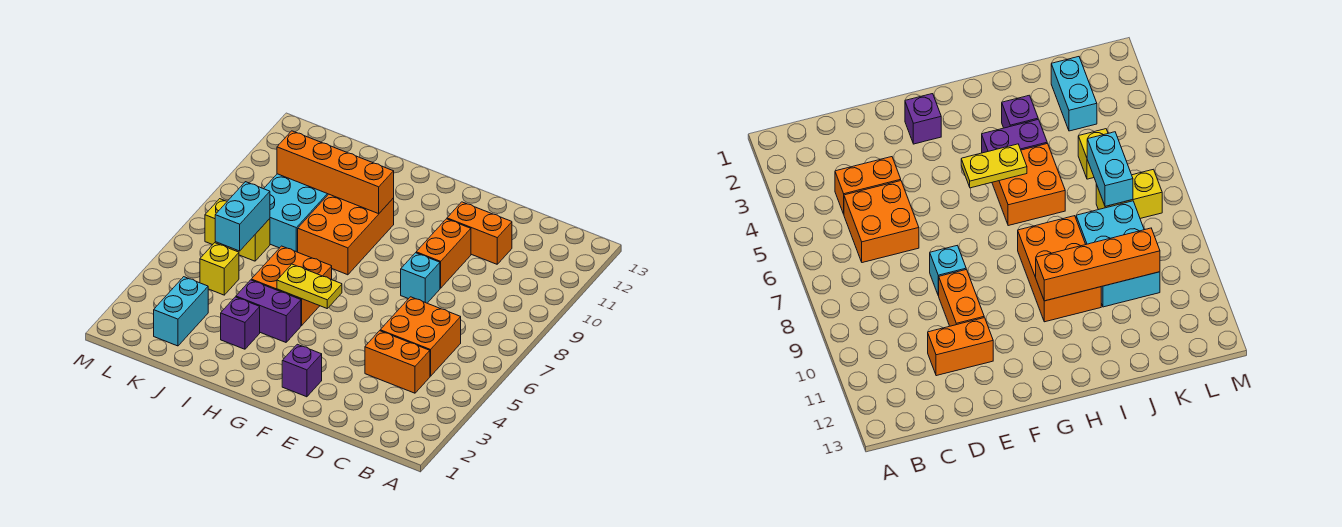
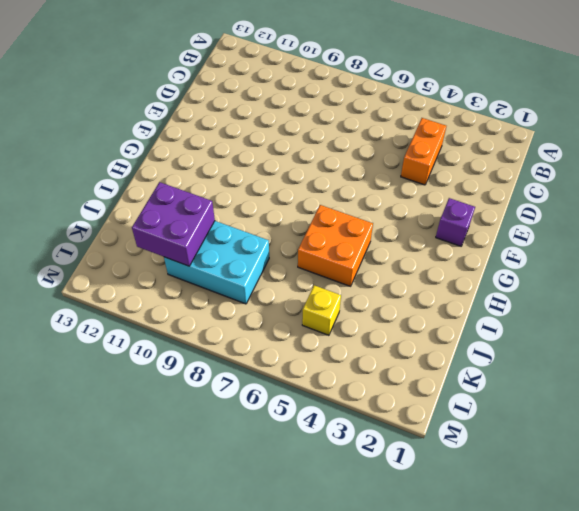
purple brick J10:K11 level 2 -> orange brick H10:K10 level 2
none -> orange brick C5:D6 level 1
none -> orange brick D11:E11 level 1
none -> cyan brick E8 level 1

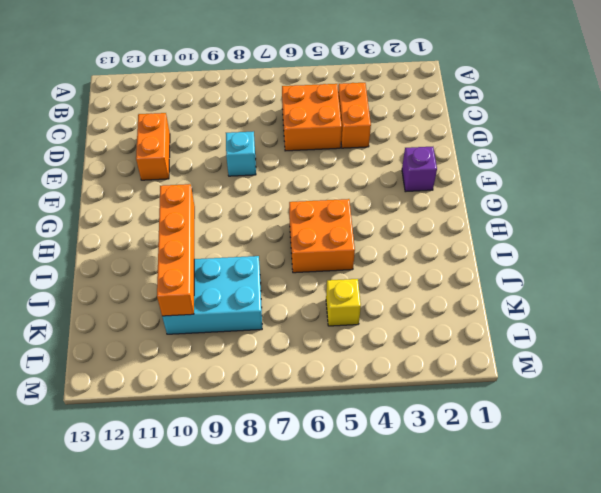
none -> orange brick E9:E10 level 1
none -> purple brick H4:I4 level 1
none -> orange brick H8:I10 level 1

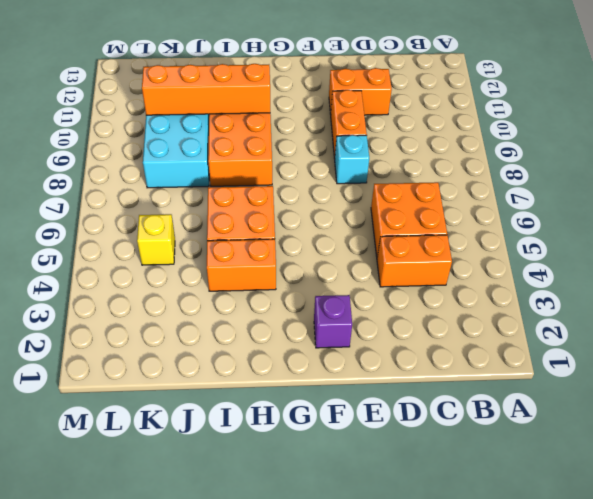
orange brick H4:I4 level 1 -> purple brick H4:I4 level 1
none -> purple brick I3 level 1
none -> cyan brick K2:K3 level 1
none -> yellow brick K7:L7 level 1

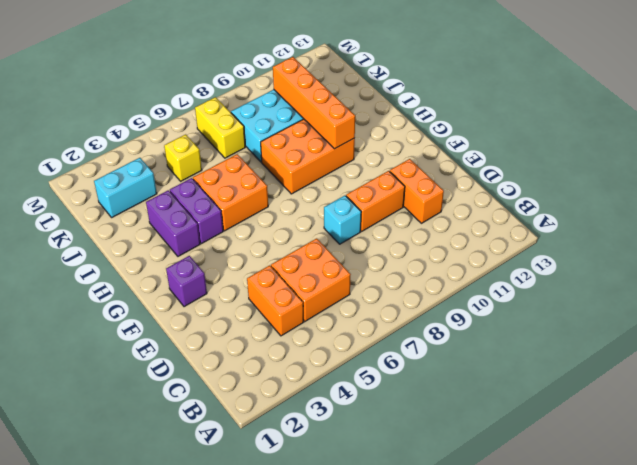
purple brick H3:I3 level 1 -> purple brick I3 level 1
none -> yellow plate G5:H5 level 2
none -> cyan brick K6:K7 level 2

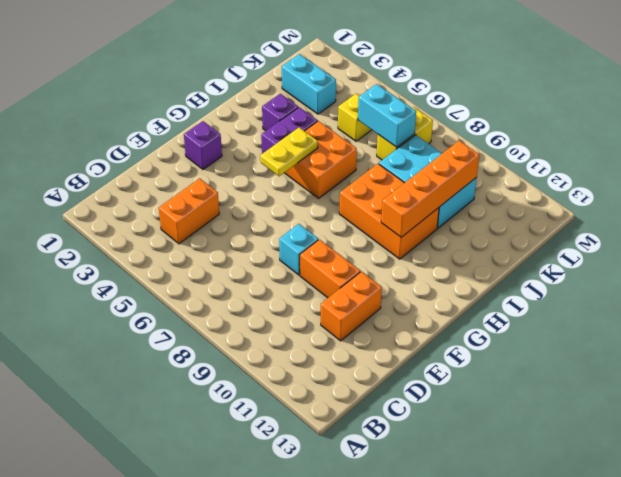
none -> orange brick C5:D6 level 1

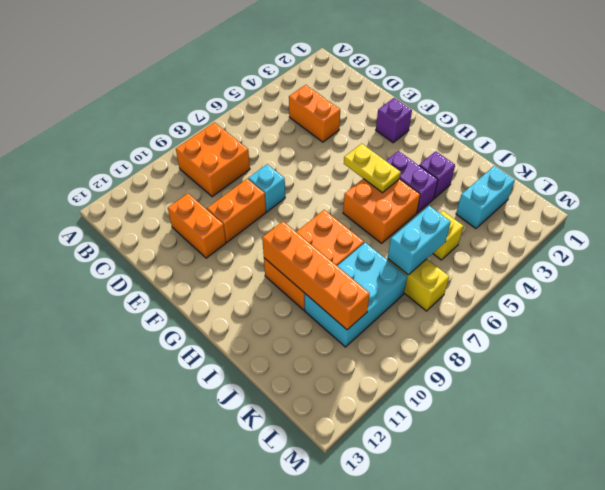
orange brick B8:C9 level 1 -> orange brick C5:D6 level 1

